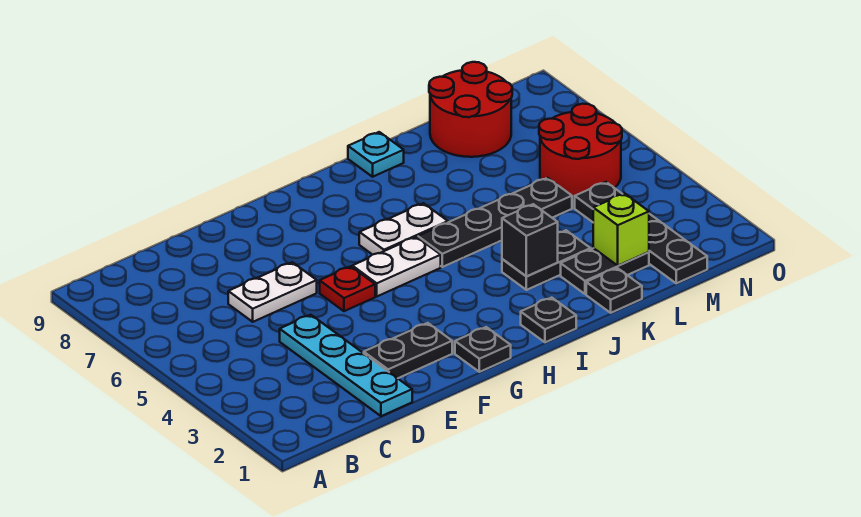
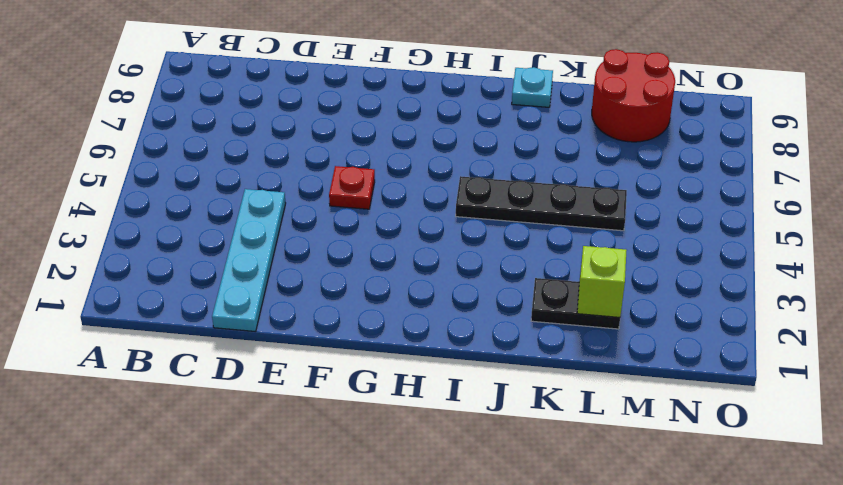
none -> white plate D6:E6 level 1
none -> black plate E2:F2 level 1
none -> black plate G1 level 1

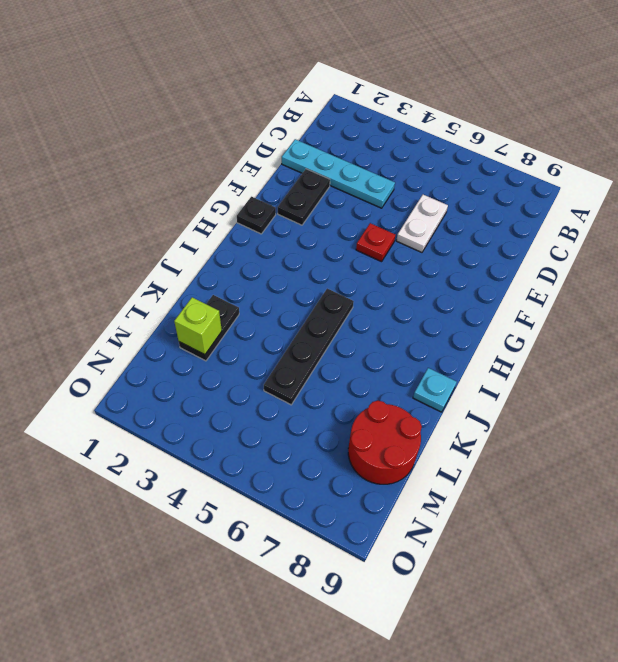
none -> white plate G5:H5 level 1
none -> white plate H6:I6 level 1
none -> black plate I1 level 1

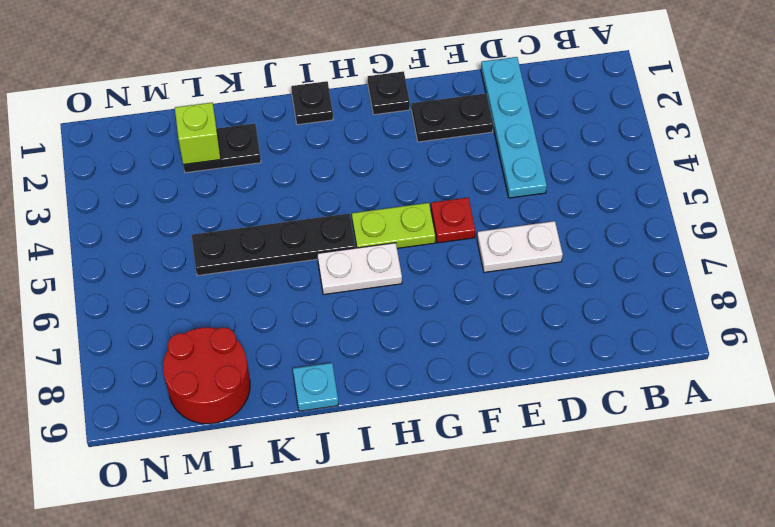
lime plate G5:H5 level 1 -> white plate G5:H5 level 1
none -> black plate J3:K3 level 1
none -> black plate K1 level 1
none -> black plate M1:M4 level 1

